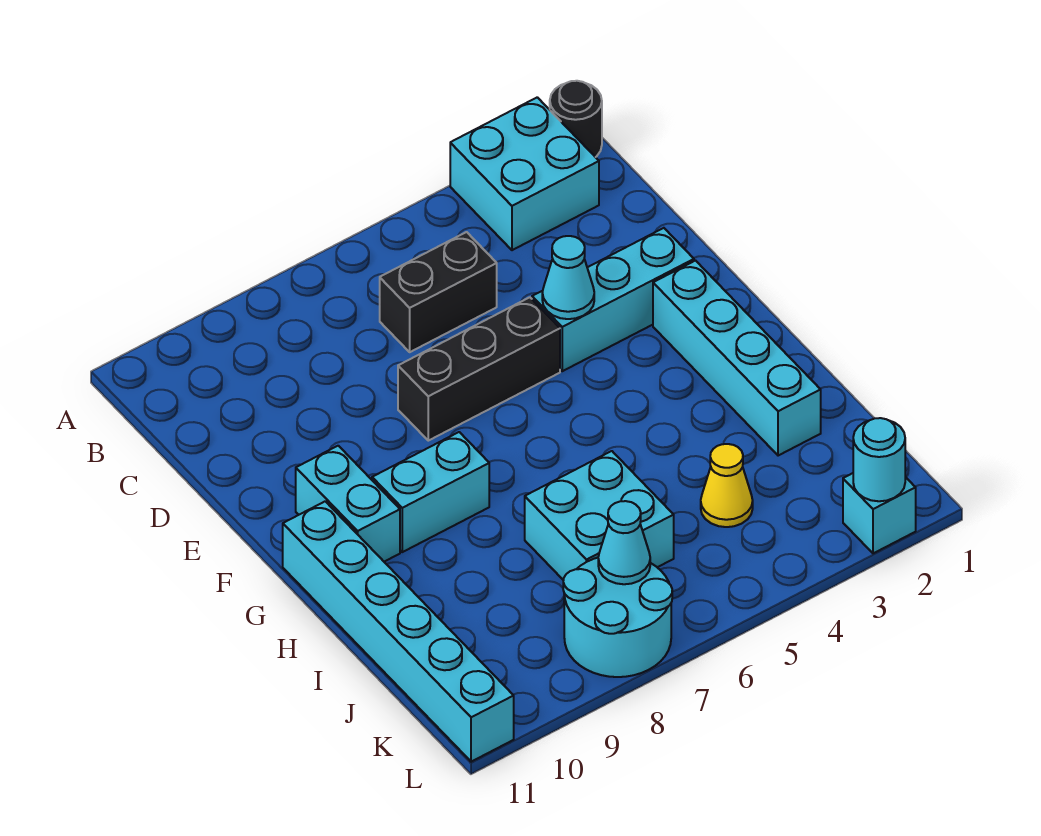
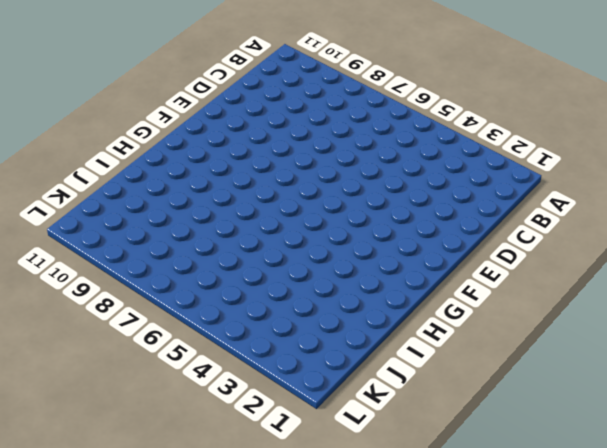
none -> black round brick A1 level 1
none -> cyan brick A2:B3 level 1
none -> black brick C5:C6 level 1

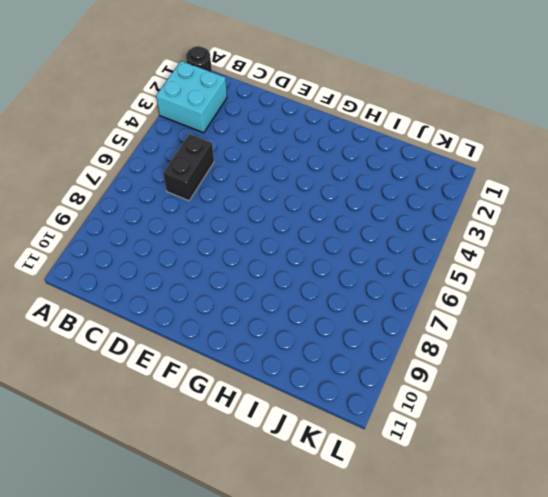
none -> cyan brick E2:E4 level 1
none -> black brick E5:E7 level 1
none -> cyan brick F2:I2 level 1

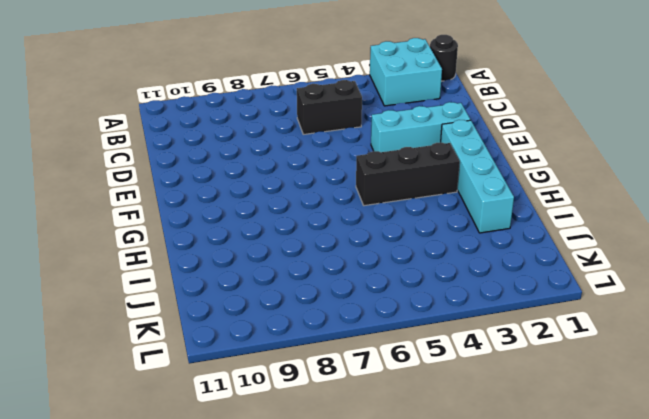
black brick G3:G5 level 1 -> black brick E5:E7 level 1
none -> cyan brick F10:G10 level 1
none -> cyan brick G8:G9 level 1
none -> cyan brick G11:L11 level 1

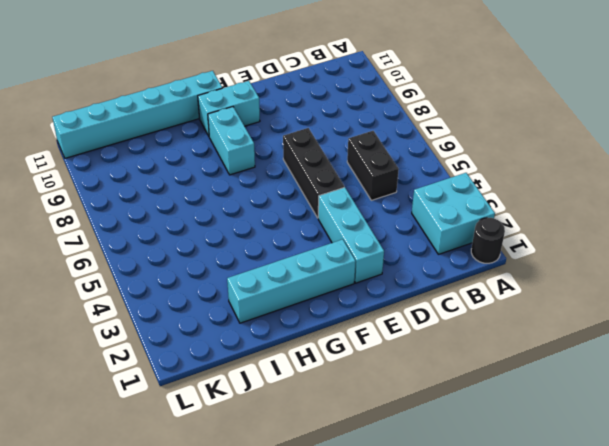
none -> cyan brick I6:J7 level 1
none -> yellow cone J4 level 1
none -> cyan round brick K7:L8 level 1

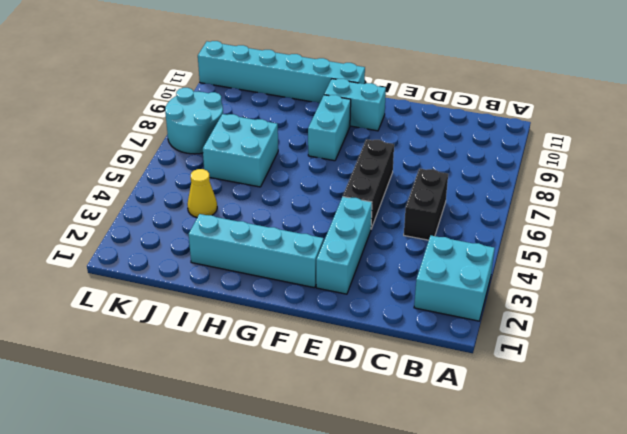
none -> black round brick A1 level 1
none -> cyan brick L2 level 1
none -> cyan cone E4 level 2

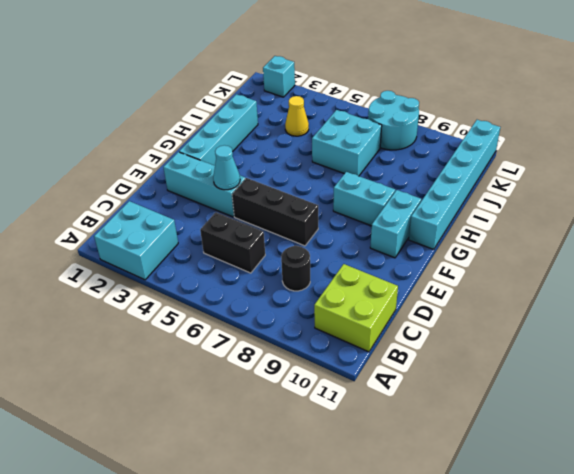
lime brick B10:C11 level 1 -> none
black round brick C8 level 1 -> black round brick A1 level 1
none -> cyan cone K7 level 2
none -> cyan round brick L2 level 2

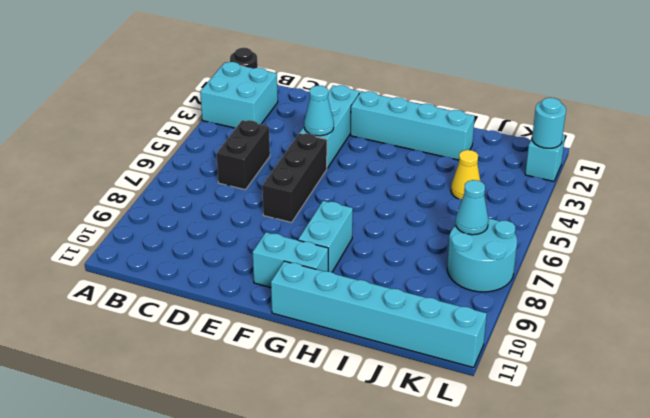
none -> cyan brick I6:J7 level 1

